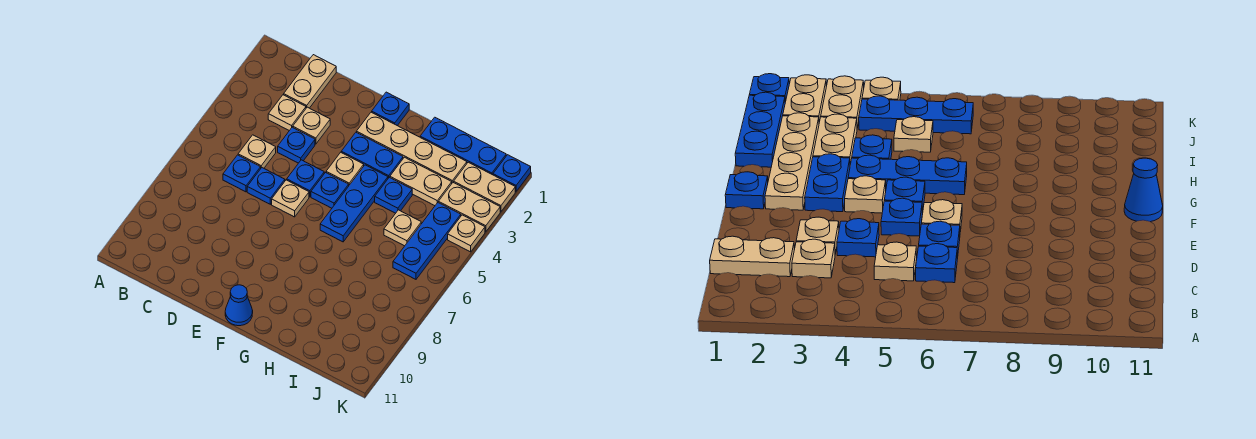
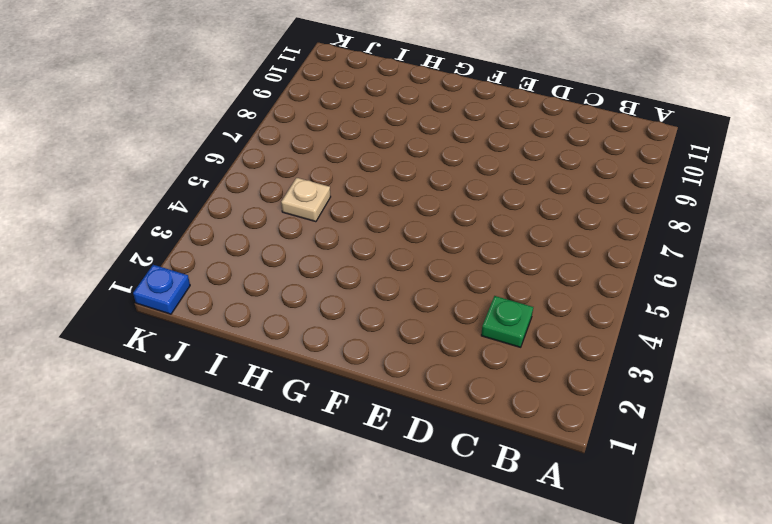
green plate C3 level 1 -> tan plate C3 level 1
none -> tan plate C1:C2 level 1
none -> tan plate C5 level 1
none -> blue plate C6 level 1

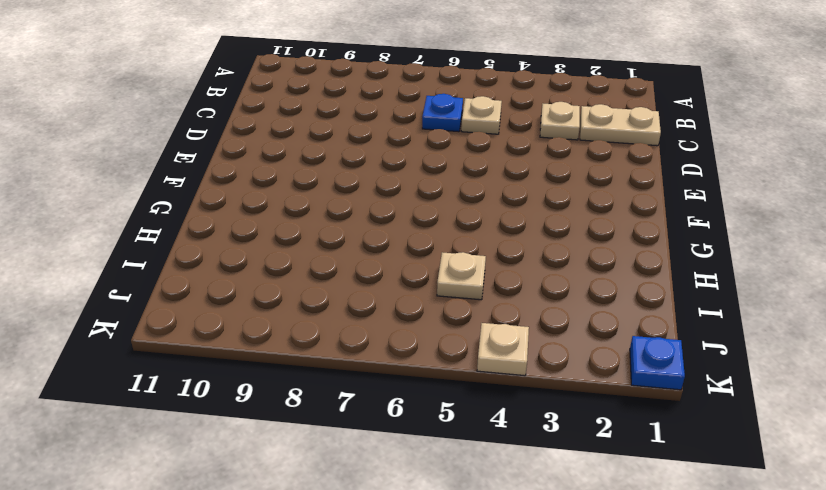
none -> tan plate D3 level 1
none -> blue plate D4 level 1
none -> blue plate D6 level 1

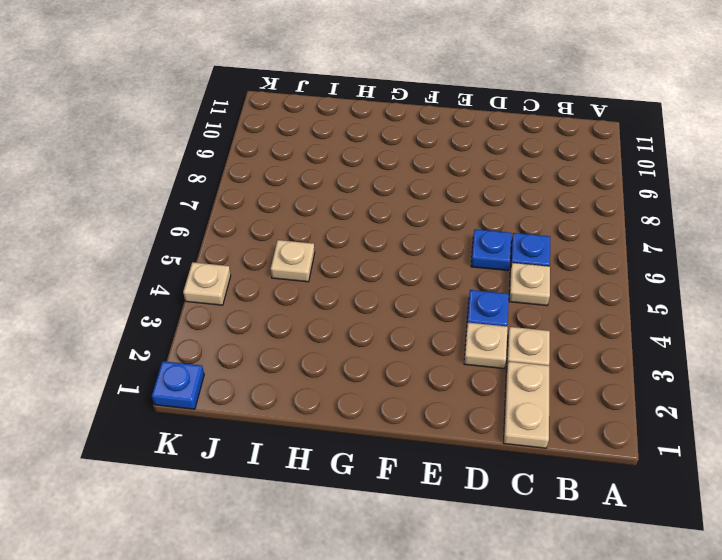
none -> blue plate E5 level 1
none -> tan plate E6 level 1
none -> blue plate F1 level 1

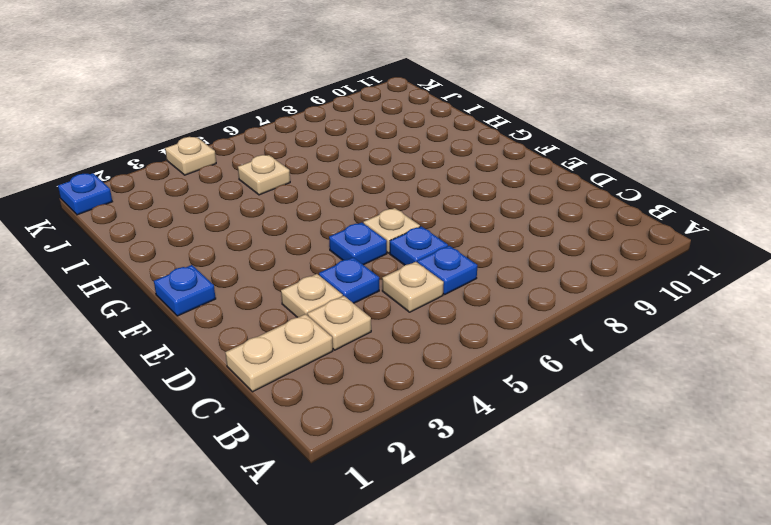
none -> tan plate F2:I2 level 1
none -> blue plate F3:G3 level 1
none -> tan plate F4 level 1

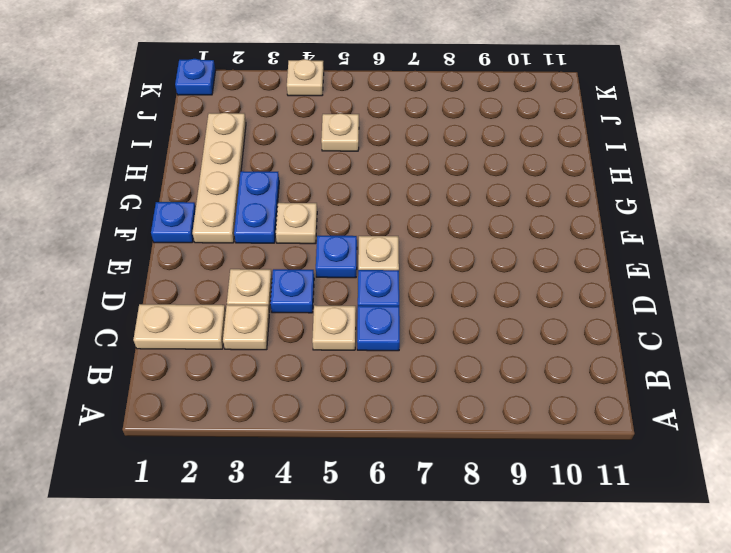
none -> blue plate F5 level 1
none -> blue cone F11 level 1
none -> blue plate G4:G6 level 1

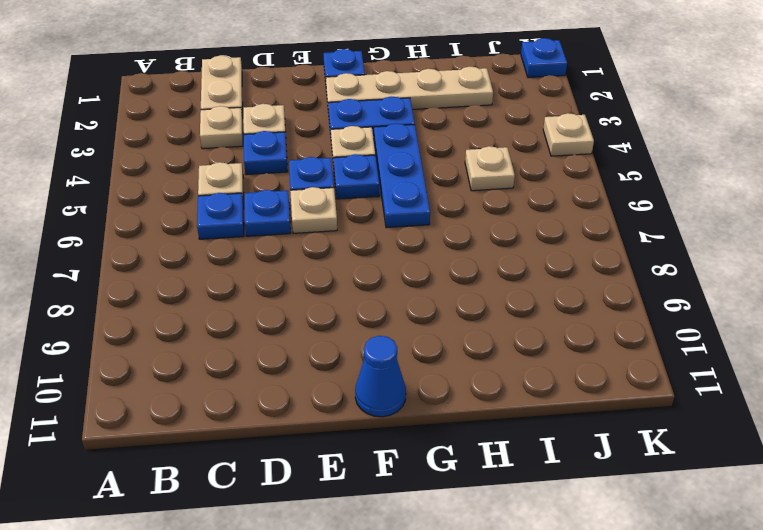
none -> blue plate H1:J1 level 1
none -> tan plate H3:I3 level 1
none -> blue plate H4 level 1

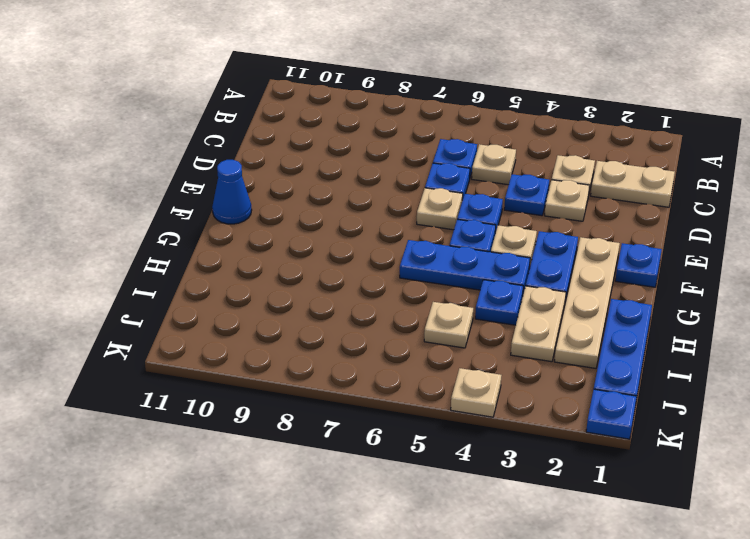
none -> tan plate J2:K2 level 1
none -> tan plate J3:K3 level 1
none -> blue plate J4:J6 level 1

